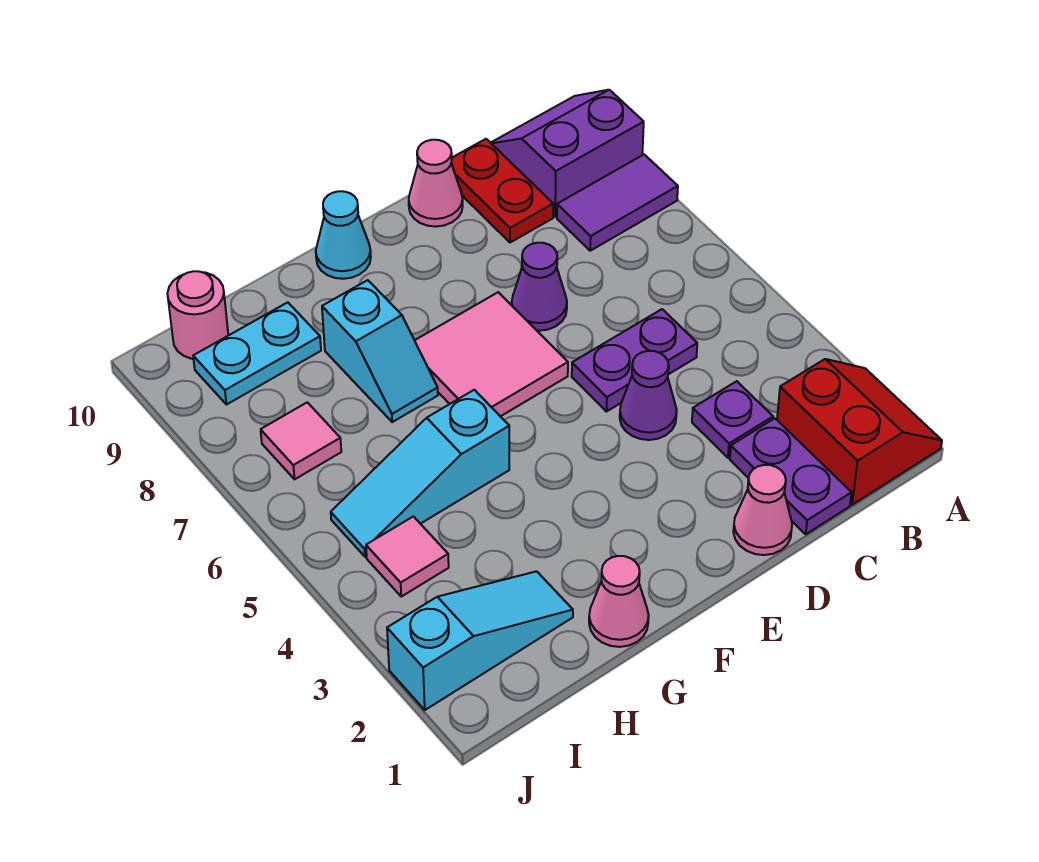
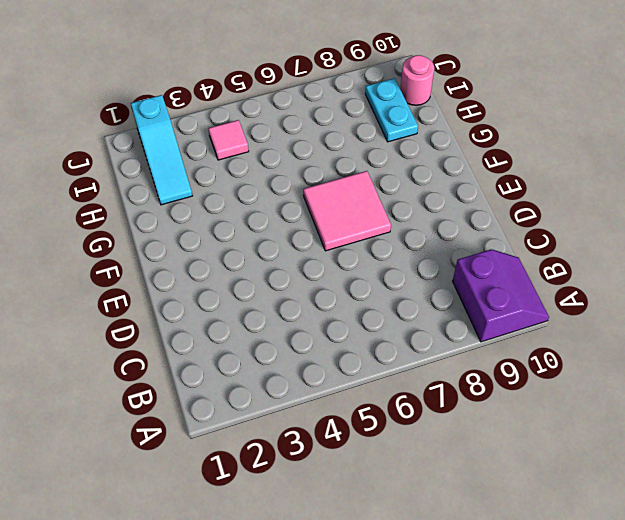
none -> red slope A1:B2 level 1 top B
none -> purple tile A8:B8 level 1
none -> purple plate C1:C2 level 1

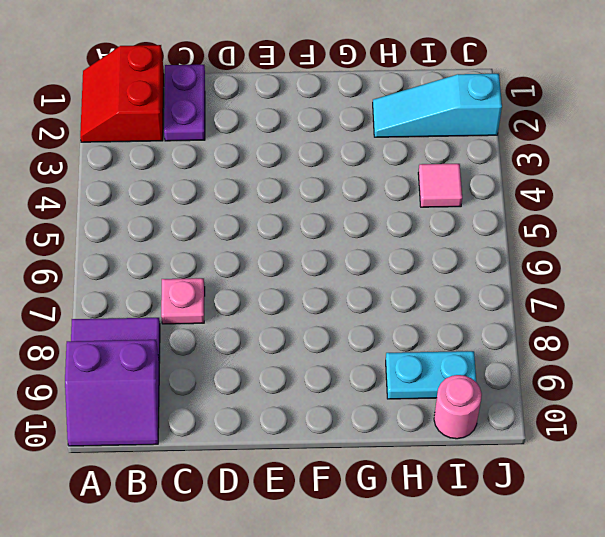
pink plate C7 level 1 -> none
none -> purple plate C3 level 1
none -> purple plate C5:D5 level 1
none -> red plate C9:C10 level 1

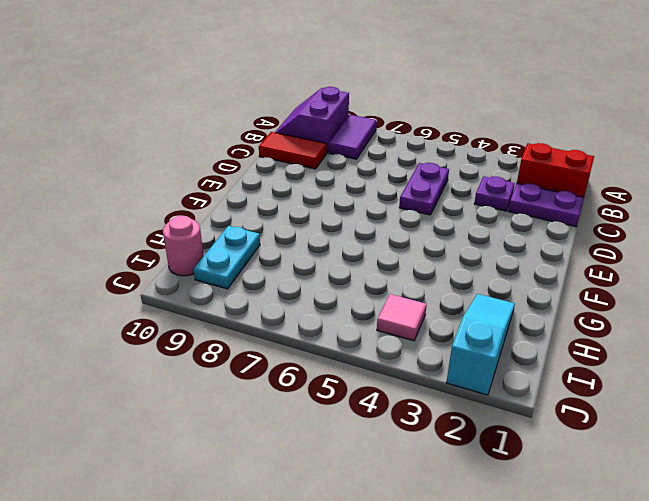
red tile C9:C10 level 1 -> red plate C9:C10 level 1
none -> pink cone D1 level 1
none -> purple cone D4 level 1
none -> purple cone D7 level 1

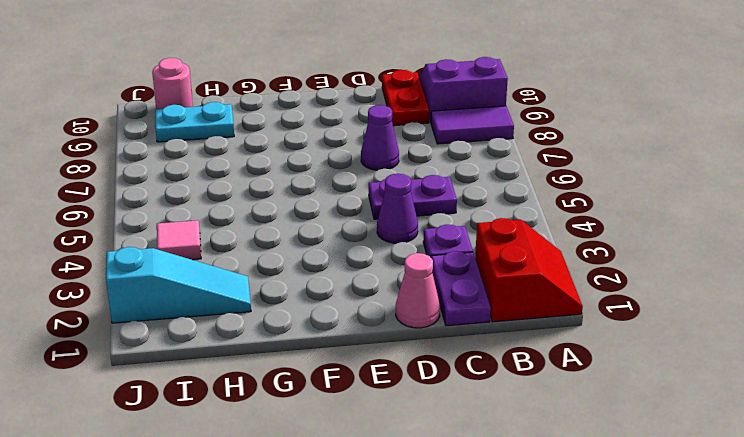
none -> pink cone D10 level 1
none -> pink tile E6:F7 level 1
none -> cyan cone F10 level 1

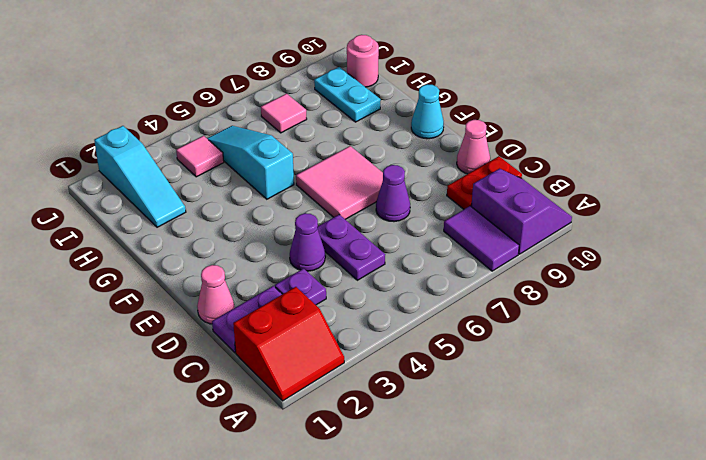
none -> pink cone G1 level 1
none -> cyan slope G7:G8 level 1 top 8

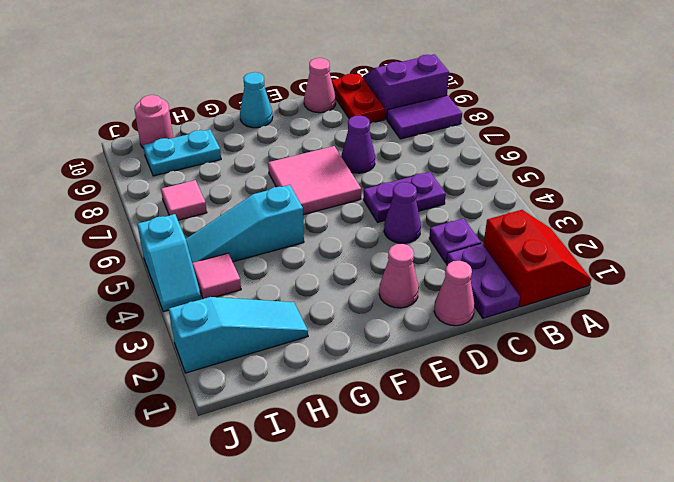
pink cone E2 level 1 -> pink cone G1 level 1
cyan slope J4:J5 level 1 top 5 -> cyan slope G7:G8 level 1 top 8

